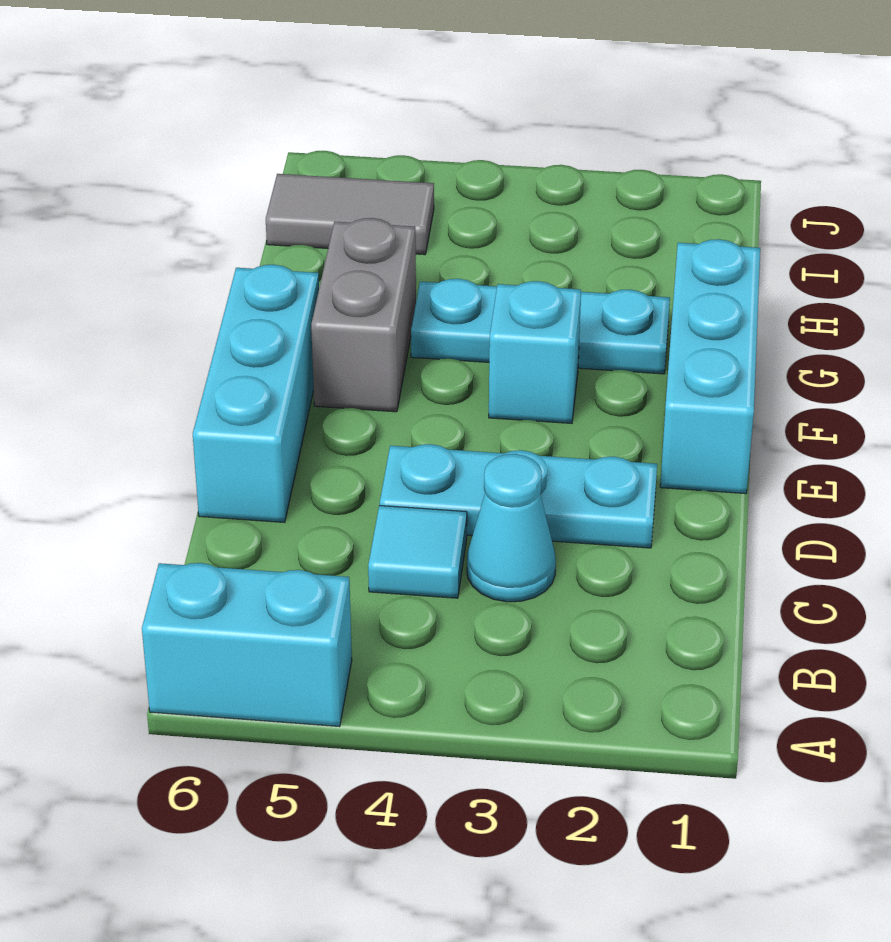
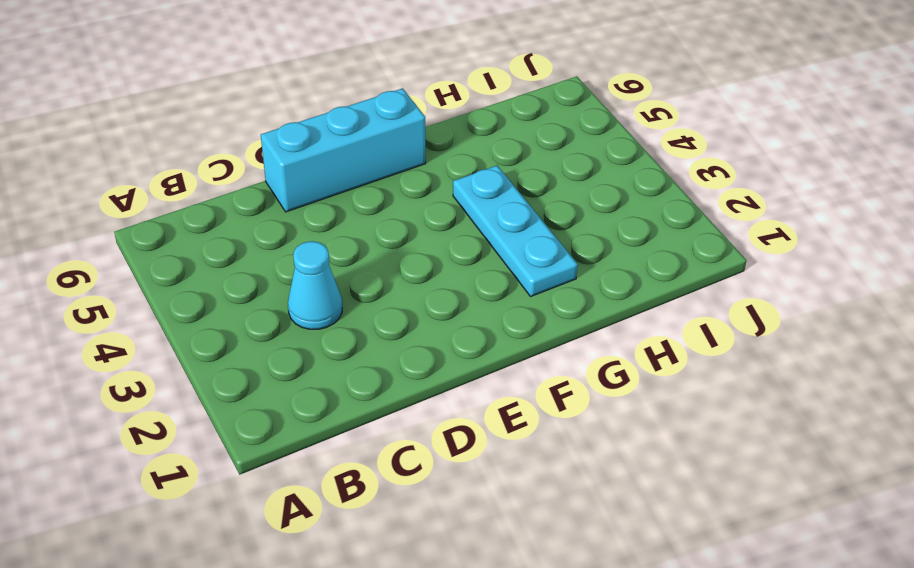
none -> cyan brick A5:A6 level 1
none -> cyan tile C4 level 1

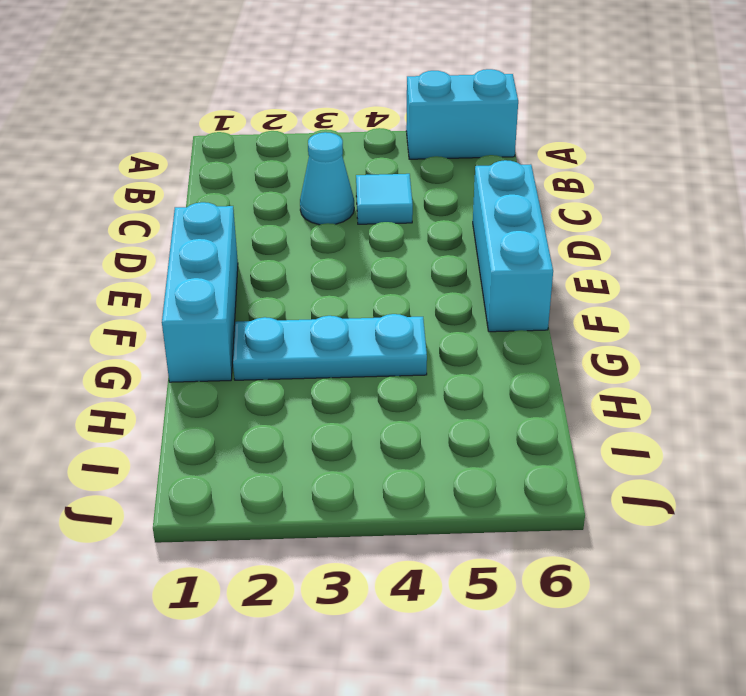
none -> cyan plate D2:D4 level 1
none -> cyan brick F3 level 1

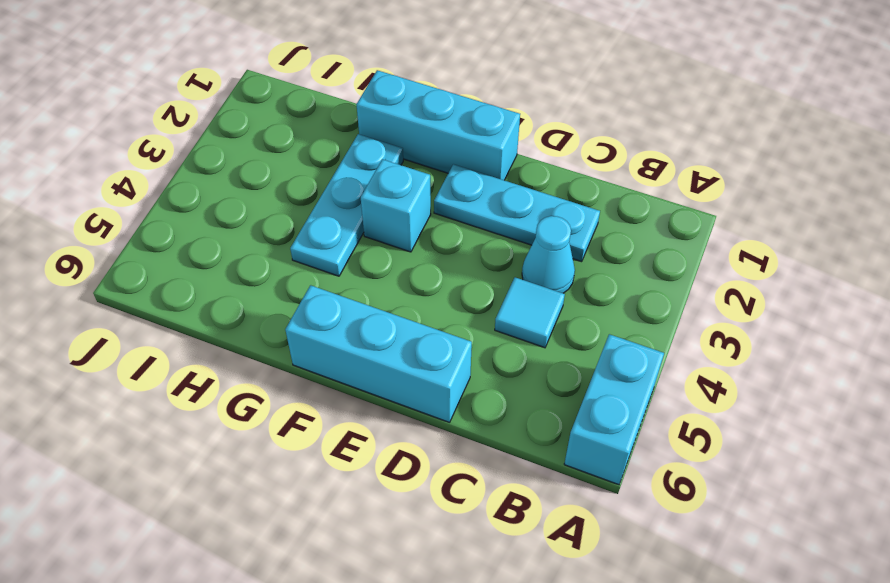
cyan plate C2:E2 level 1 -> cyan plate D2:D4 level 1
none -> grey brick F5:G5 level 1
none -> grey tile I5:I6 level 1

